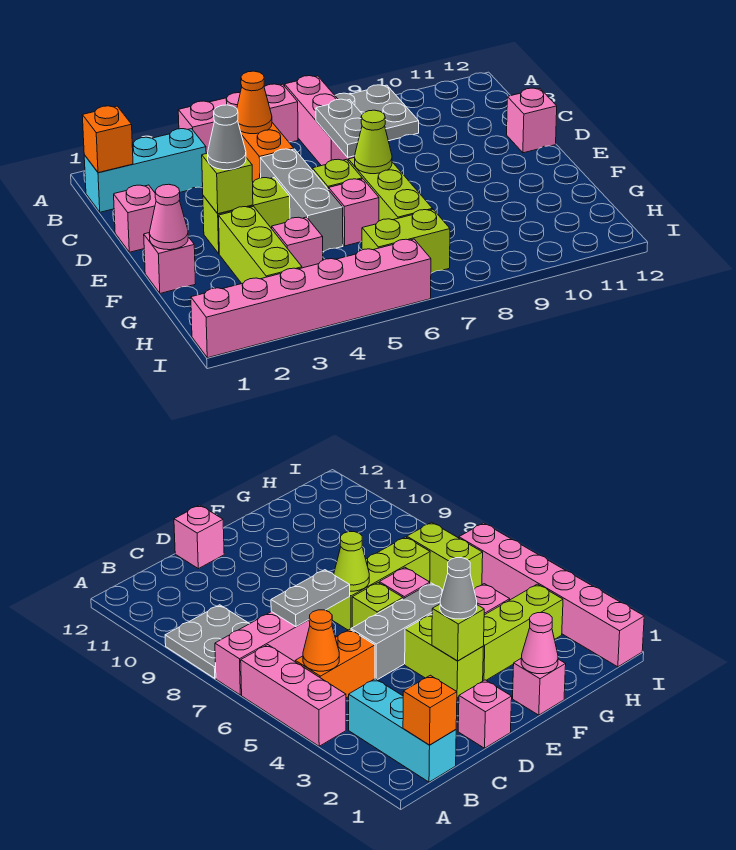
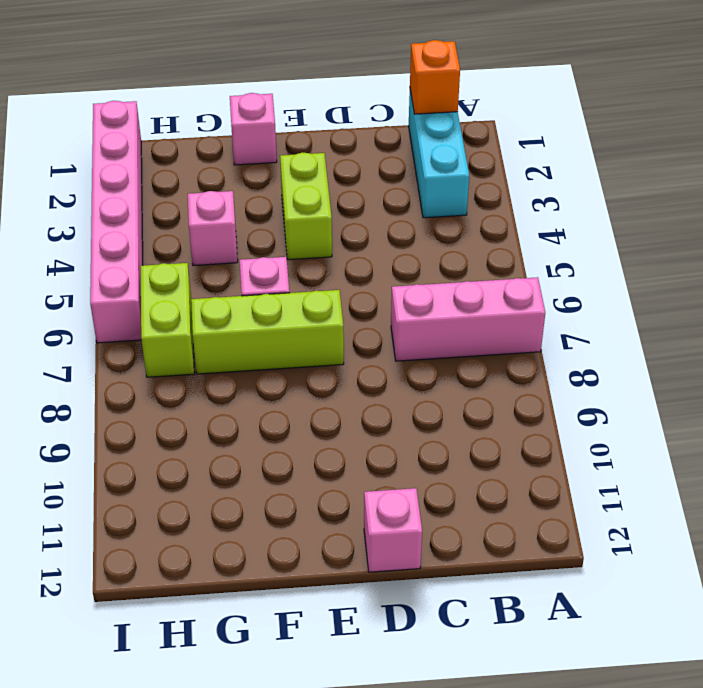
none -> pink brick A4:A6 level 1
none -> grey plate A8:B9 level 1
none -> orange brick B5:C5 level 1

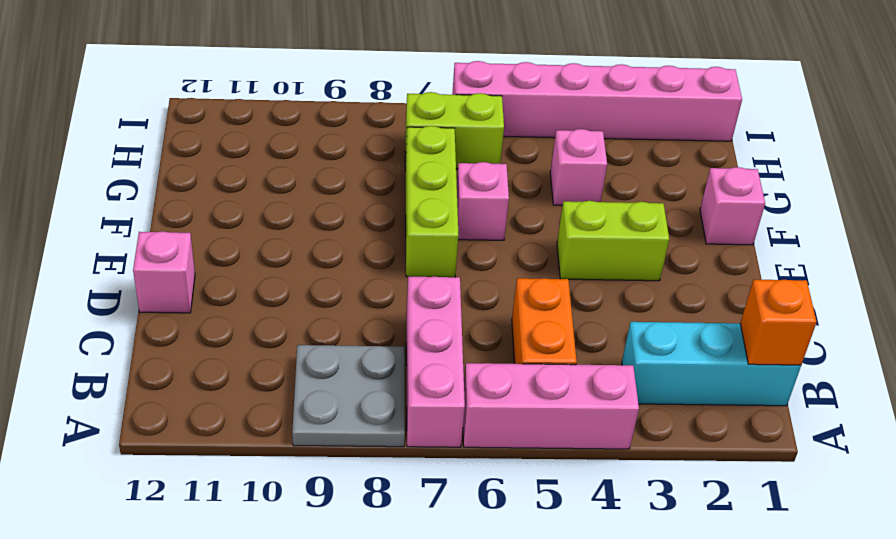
none -> pink brick D1 level 1
none -> grey brick D5:F5 level 1
none -> lime brick E6 level 1

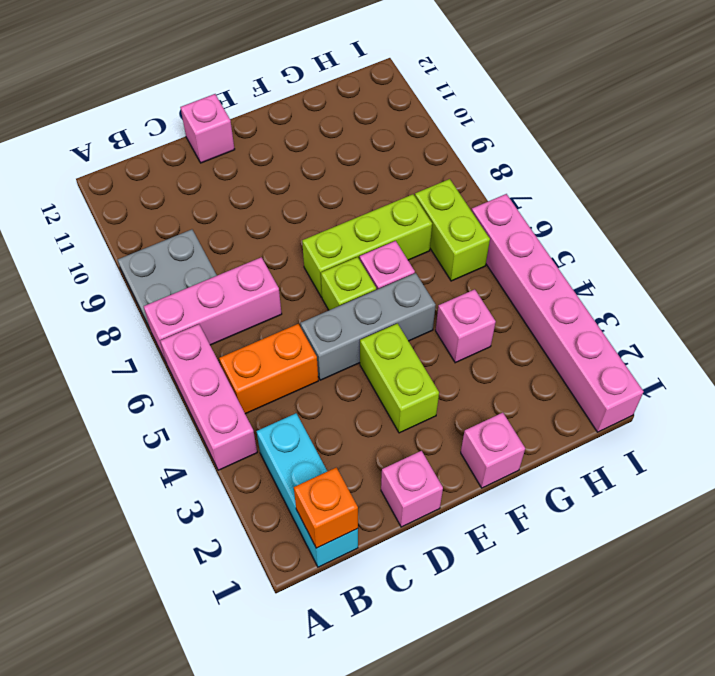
none -> lime brick F3:H3 level 1
none -> orange cone B5 level 2
none -> grey plate C7:D7 level 2

